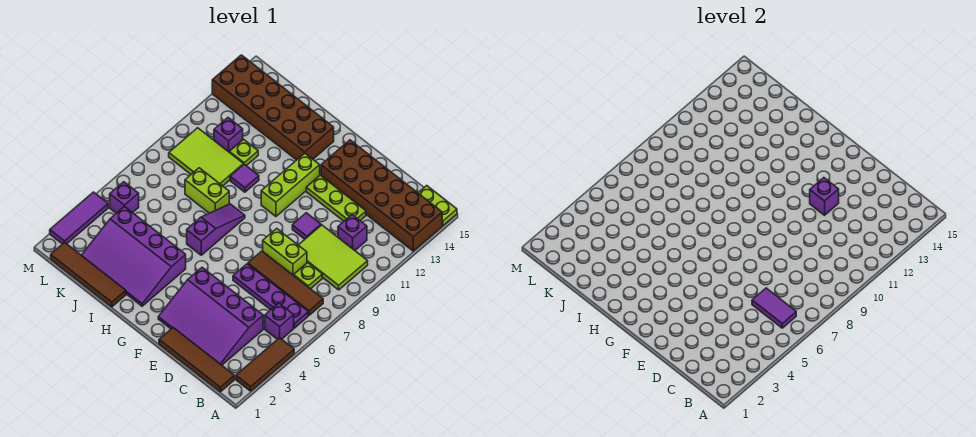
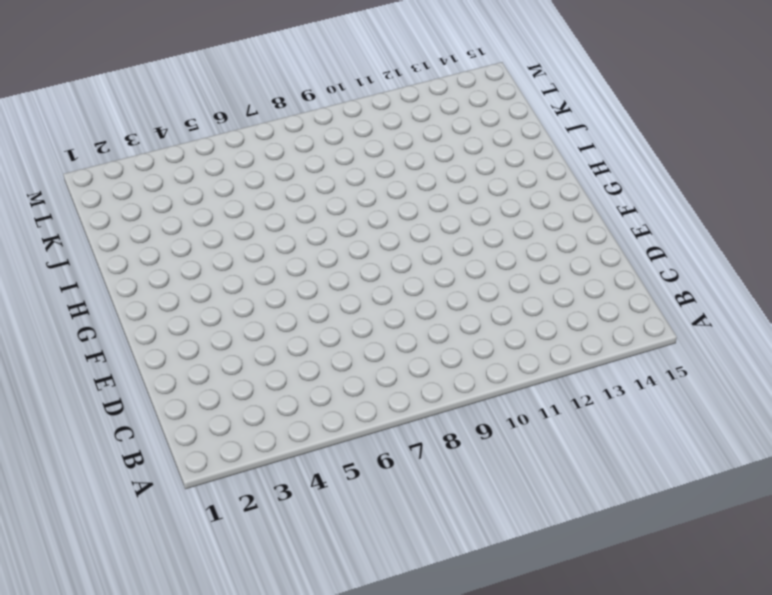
none -> brown tile A2:A4 level 1
none -> brown brick A13:F14 level 1
none -> lime plate A15:B15 level 1

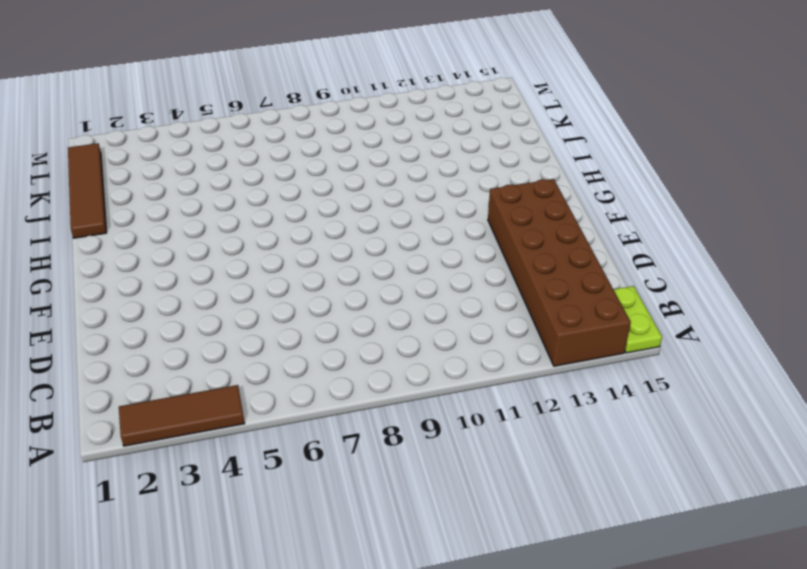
none -> brown tile B1:E1 level 1
none -> purple brick B5 level 1
none -> purple plate B6:E6 level 1

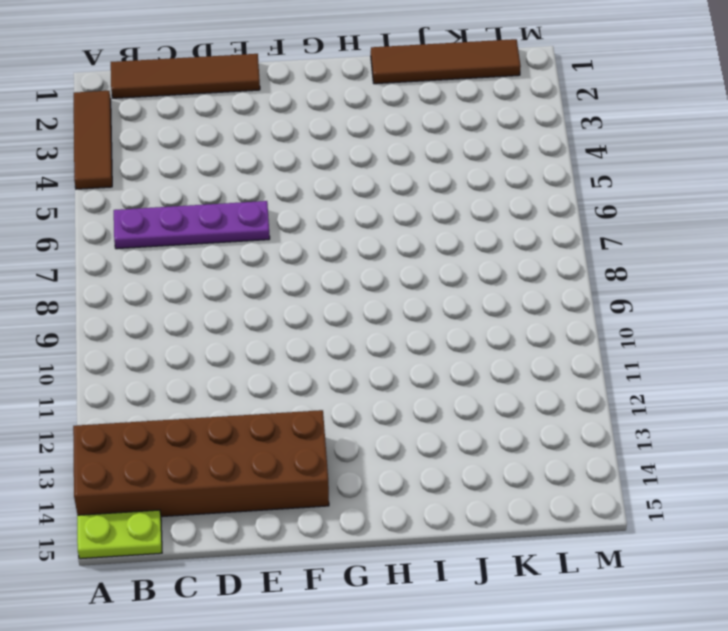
none -> purple brick B5 level 1
none -> brown tile B7:E7 level 1
none -> lime tile B9:D10 level 1

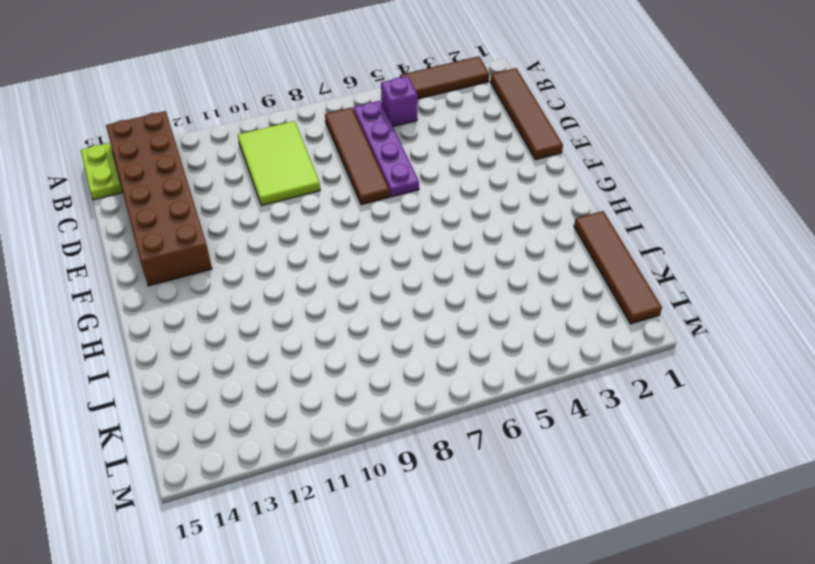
none -> purple slope C2:F4 level 1 top 4
none -> lime plate C8 level 1
none -> purple brick C11 level 1

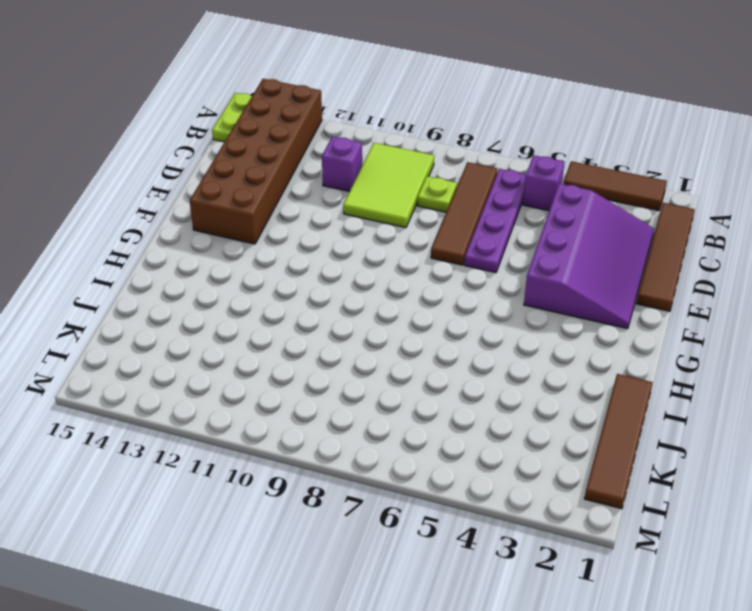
none -> lime brick D8:E8 level 1
none -> lime plate D12:F12 level 1
none -> purple tile E10 level 1

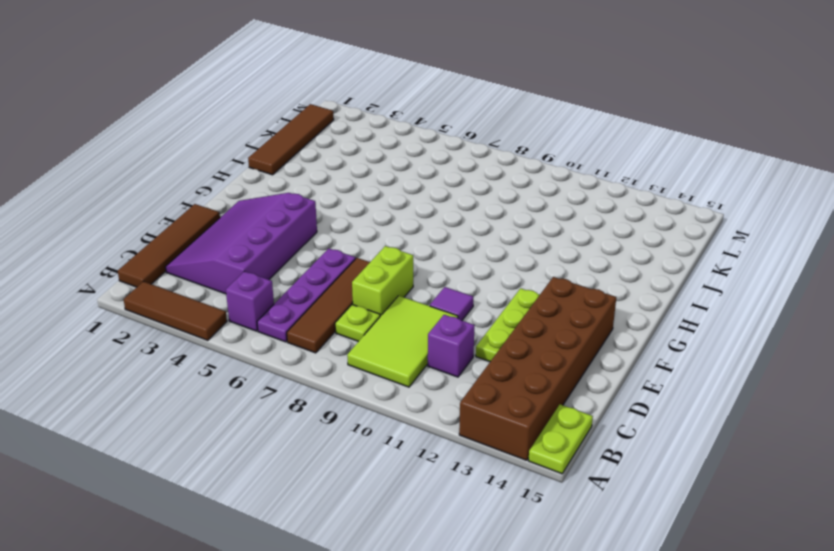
none -> lime brick G10:G12 level 1
none -> purple slope H2:K4 level 1 top 4
none -> purple slope H6:H8 level 1 top 6

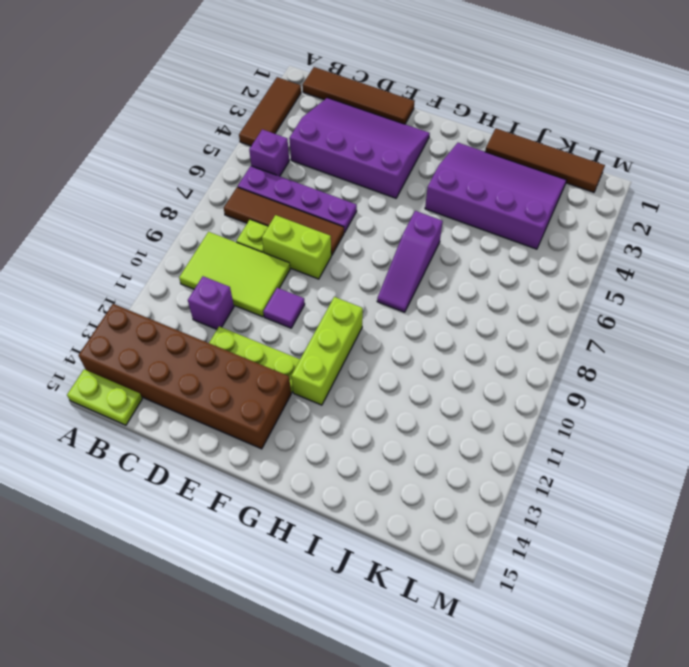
none -> brown brick H13:M14 level 1
none -> lime brick I8:J8 level 1
none -> purple tile I10 level 1

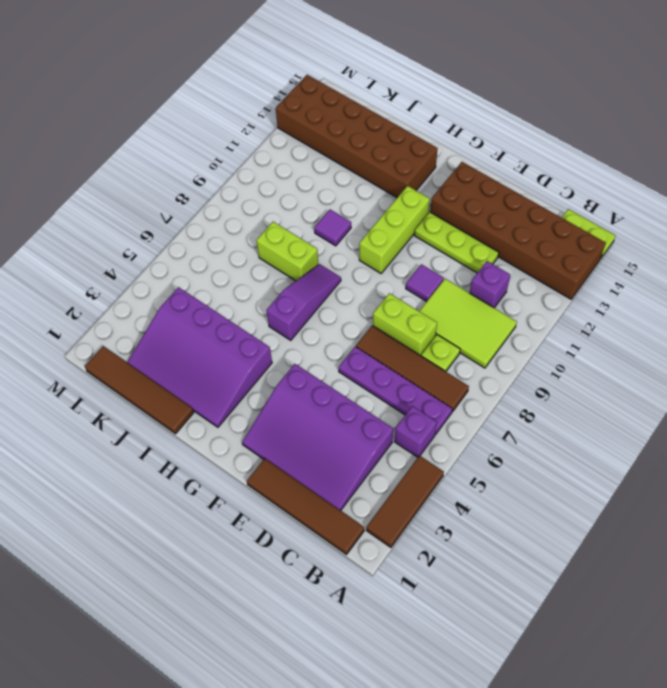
none -> lime tile J9:L10 level 1
none -> lime plate J11 level 1
none -> purple brick K11 level 1

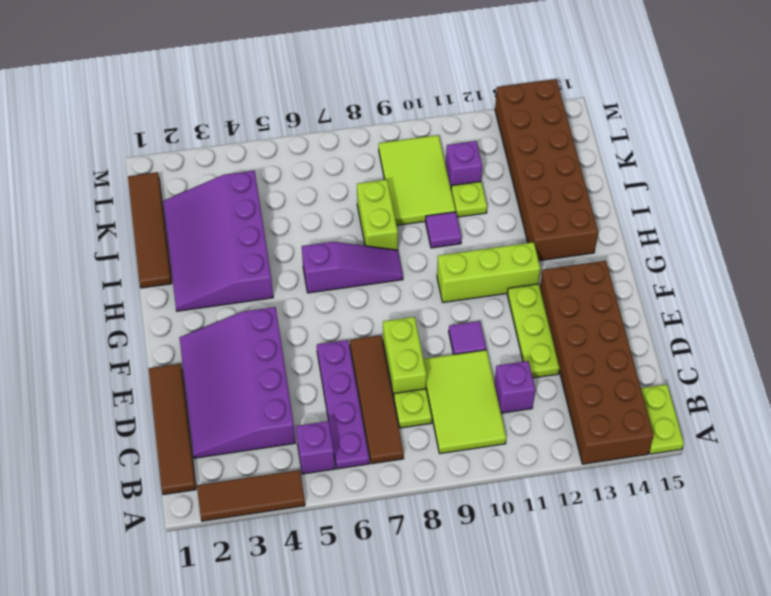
none -> purple brick L5 level 1
none -> purple tile M2:M4 level 1
none -> purple tile B6:C6 level 2

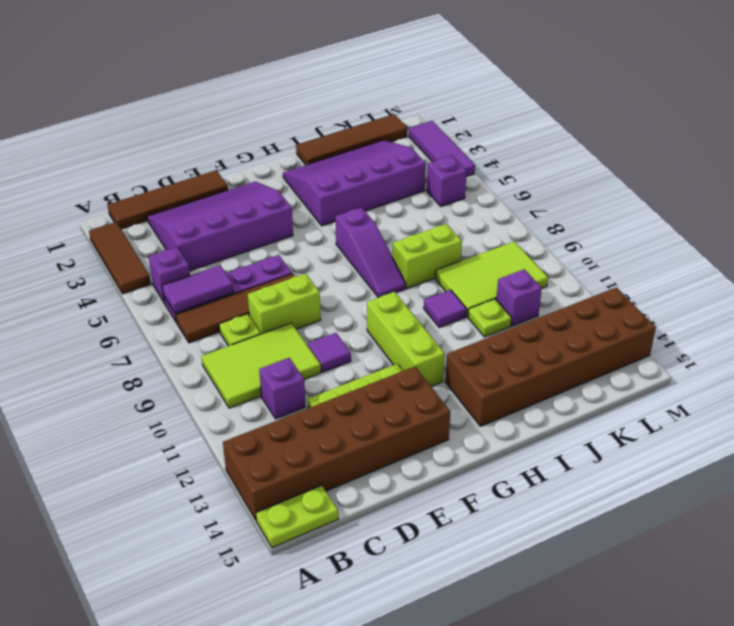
none -> purple brick E12 level 2

